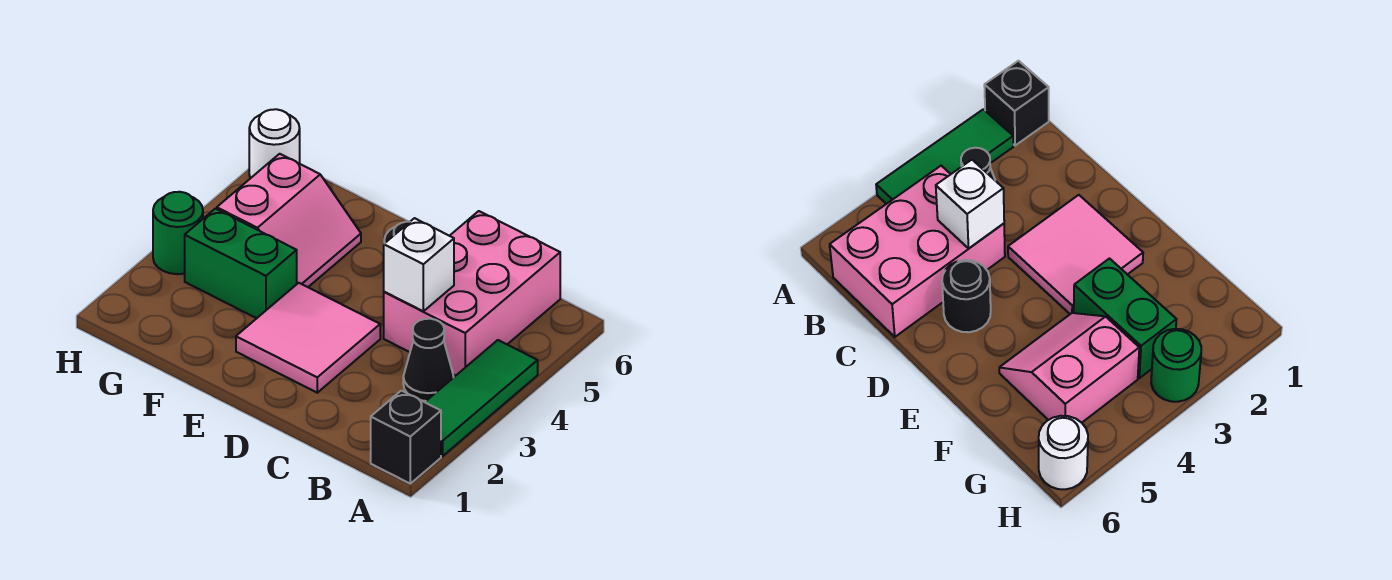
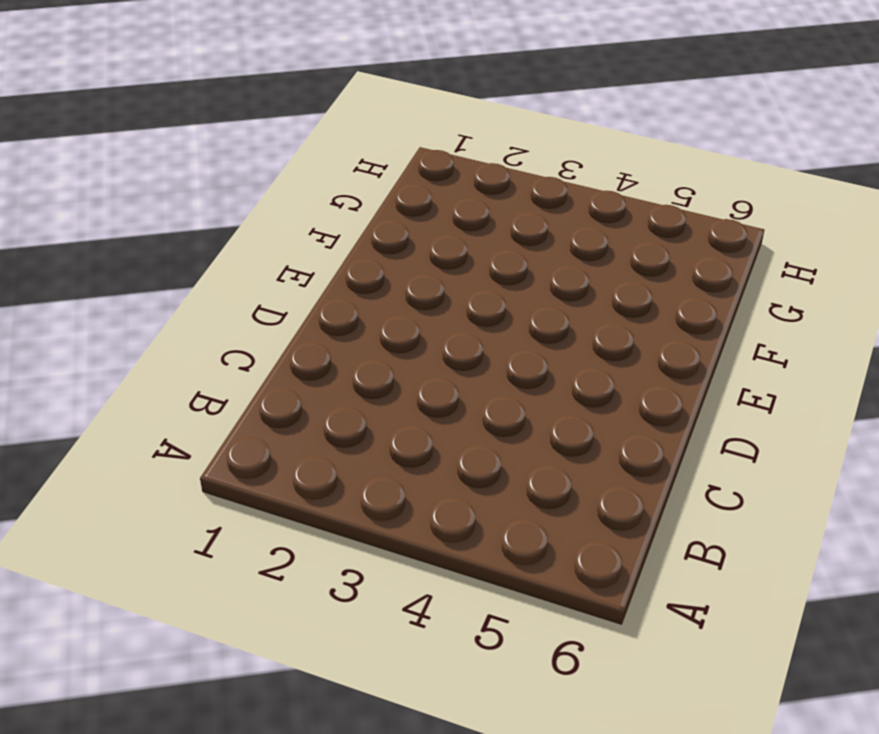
none -> black brick A1 level 1
none -> green tile A2:A4 level 1

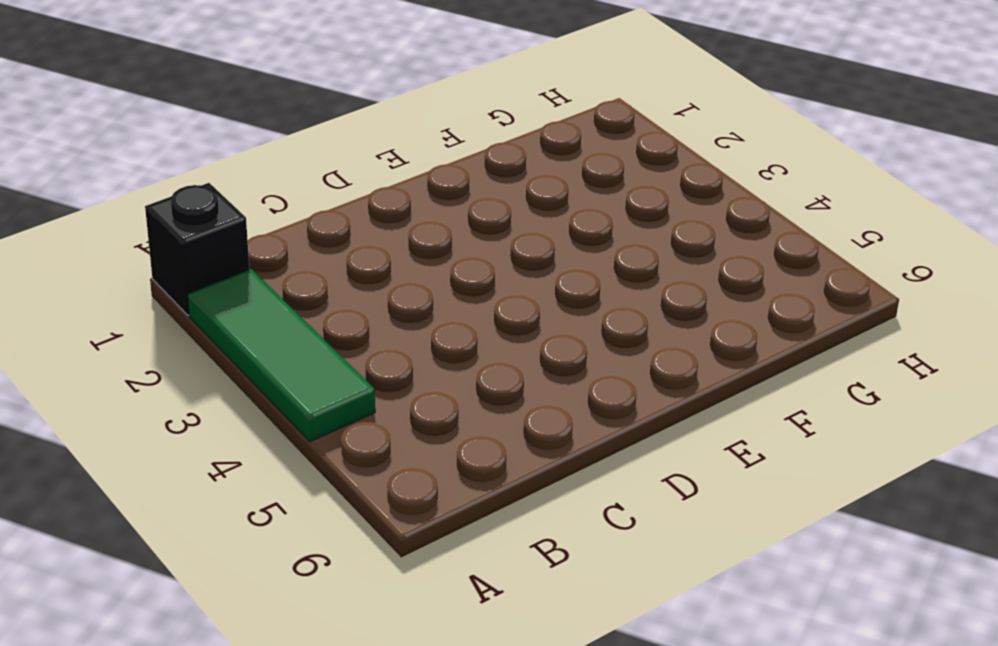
none -> black cone B3 level 1
none -> pink brick B4:C6 level 1

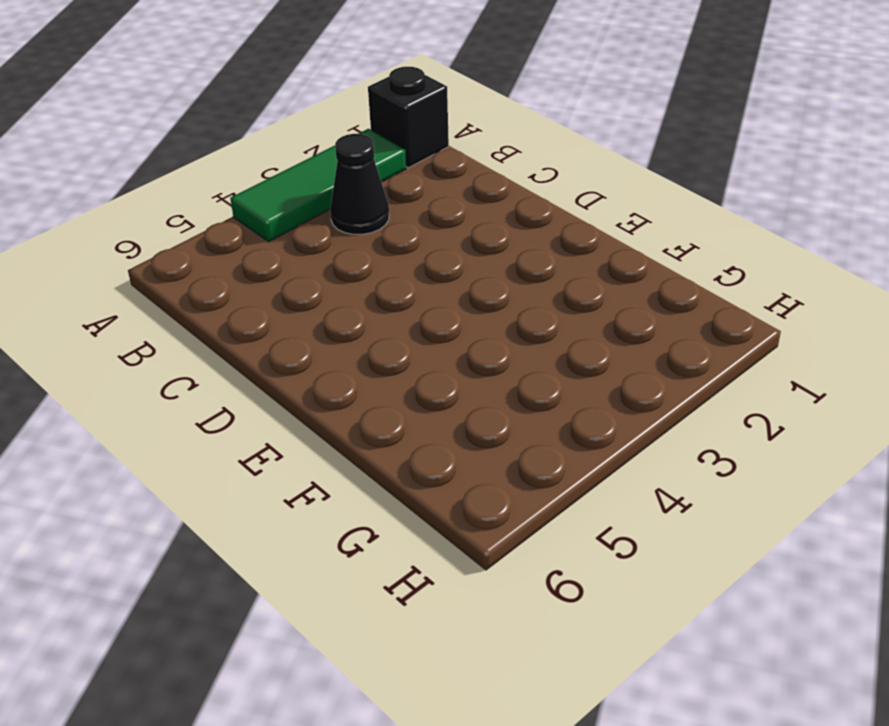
none -> pink brick B4:C6 level 1
none -> pink tile D2:E3 level 1

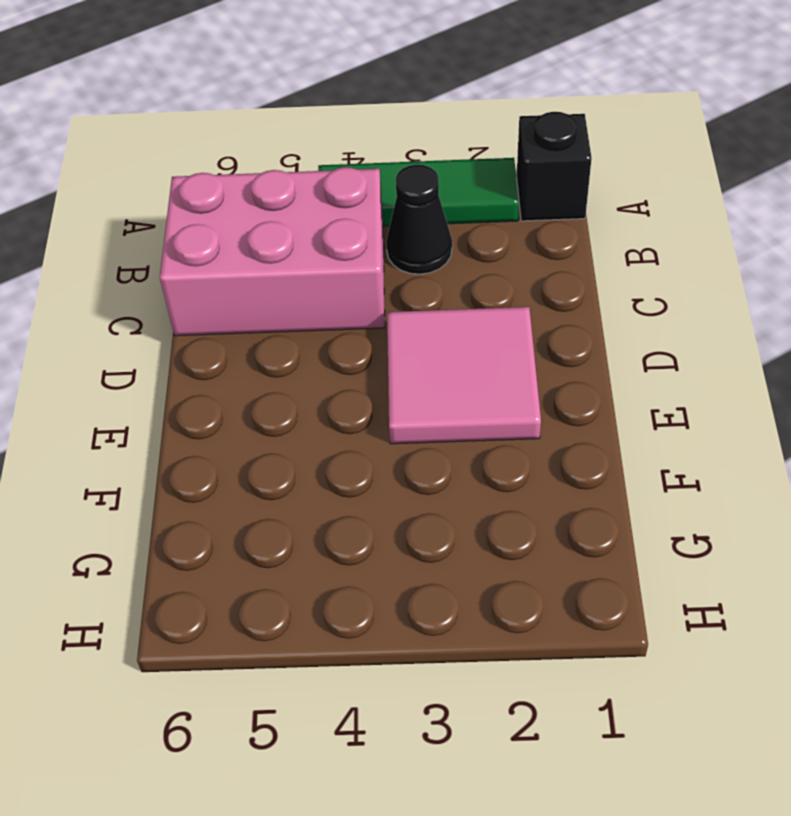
none -> black round brick D5 level 1
none -> green brick F3:G3 level 1

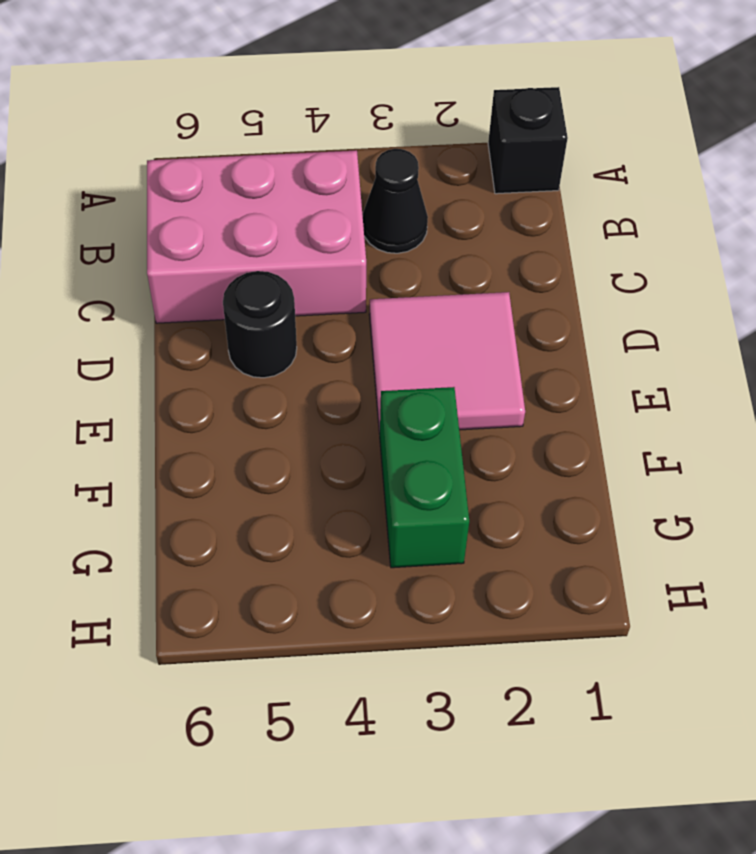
none -> green tile A2:A4 level 1
none -> pink slope F4:G5 level 1 top G

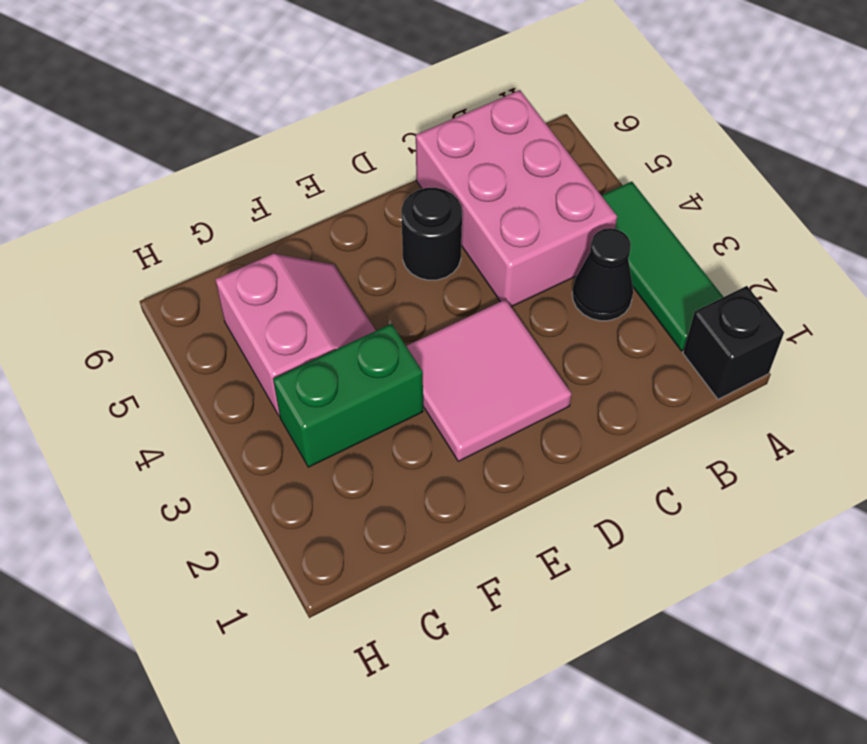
none -> green round brick H3 level 1
none -> white round brick H6 level 1

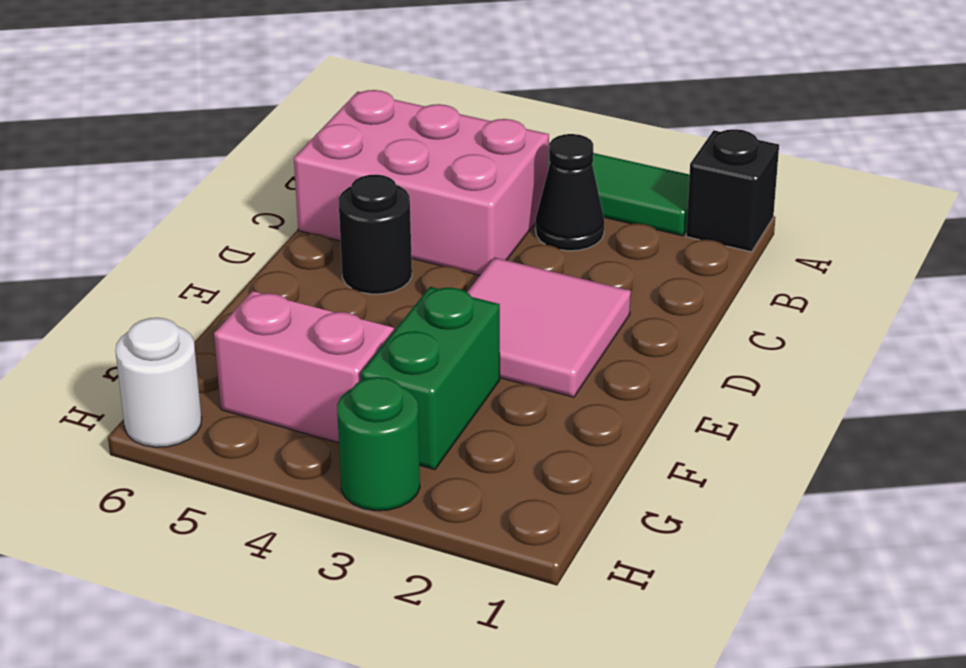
none -> white brick C4 level 2

